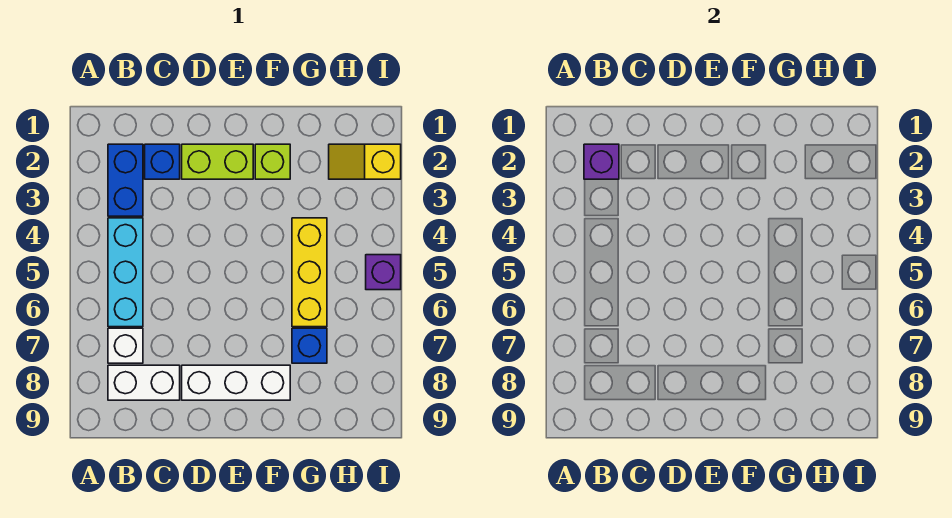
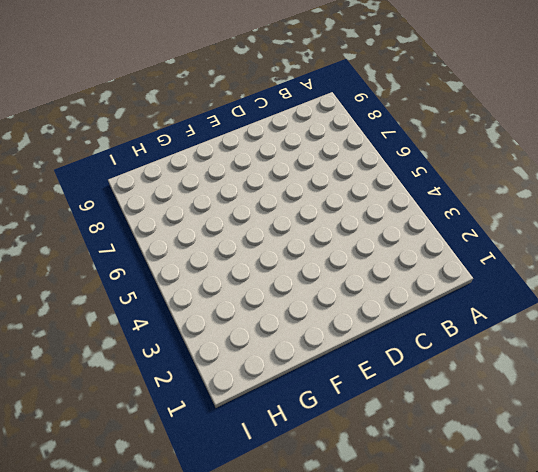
none -> blue brick B2:B3 level 1
none -> cyan brick B4:B6 level 1
none -> white brick B7 level 1

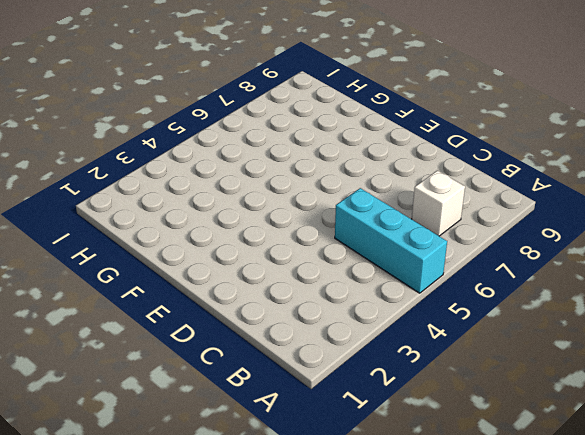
cyan brick A5:C5 level 1 -> cyan brick B4:B6 level 1
none -> blue brick B2:B3 level 1
none -> white brick B8:C8 level 1
none -> blue brick C2 level 1

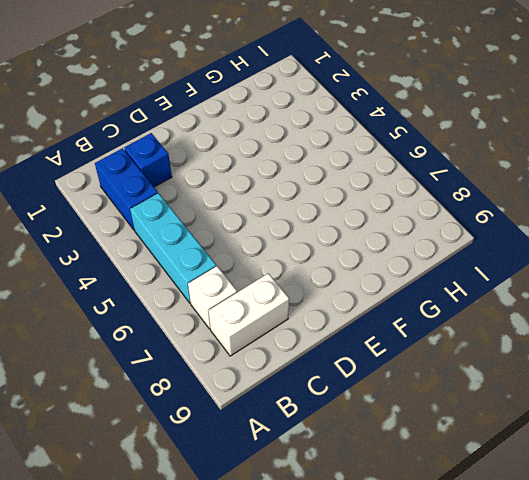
none -> lime brick D2:E2 level 1
none -> white brick D8:F8 level 1
none -> lime brick F2 level 1

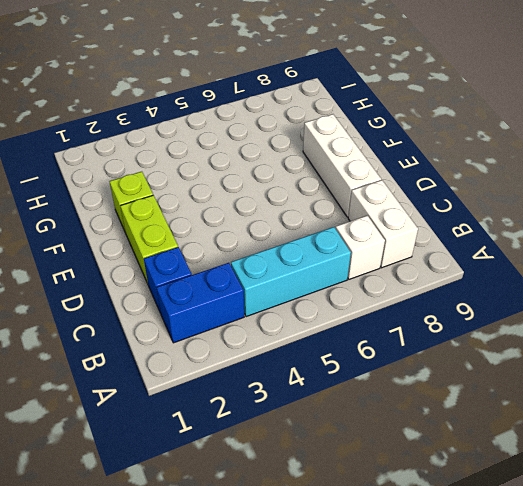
none -> yellow brick G4:G6 level 1
none -> blue brick G7 level 1
none -> yellow slope H2:I2 level 1 top I

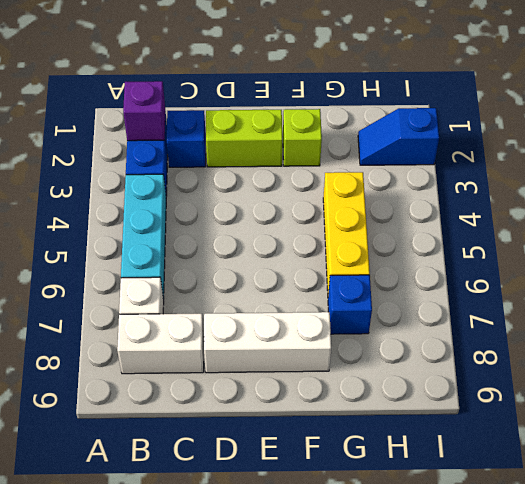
blue slope H2:I2 level 1 top I -> yellow slope H2:I2 level 1 top I
none -> purple brick I5 level 1

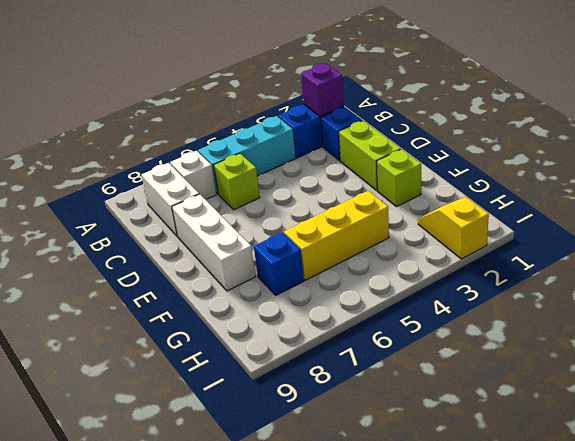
lime brick C6 level 1 -> none
none -> purple brick I5 level 1

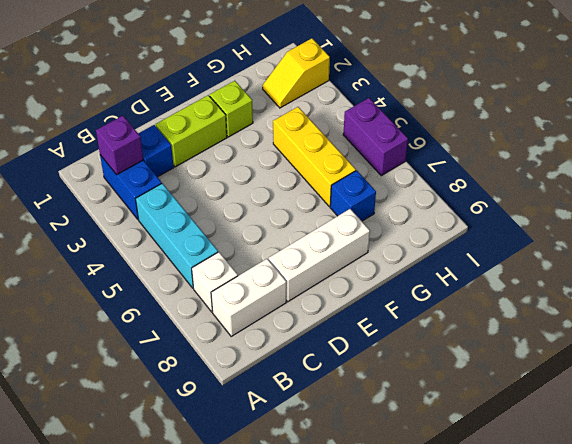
purple brick I5:I6 level 1 -> purple brick I5 level 1

